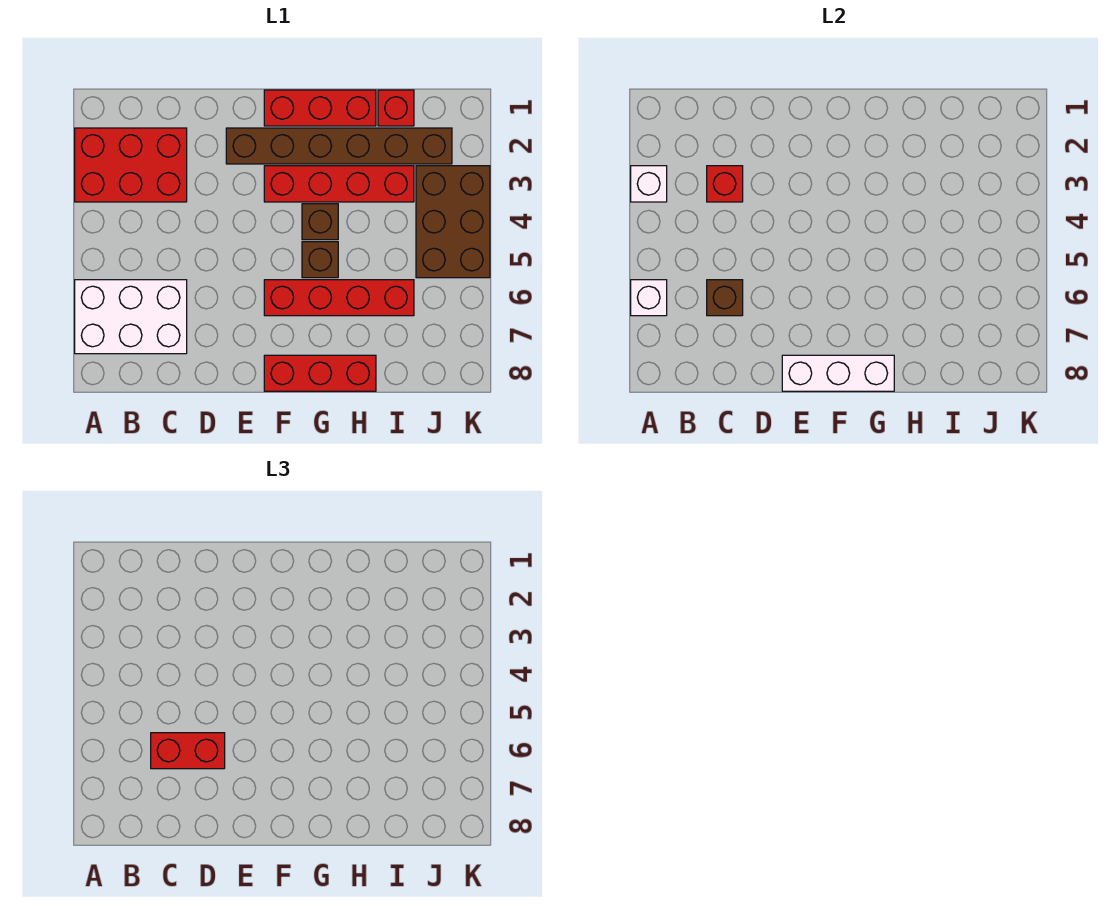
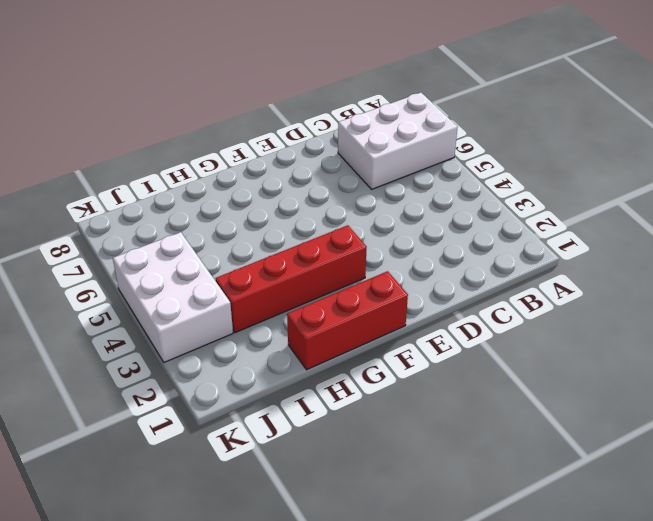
white brick J3:K5 level 1 -> brown brick J3:K5 level 1
none -> red brick A2:C3 level 1
none -> brown brick E2:J2 level 1
none -> red brick F6:I6 level 1

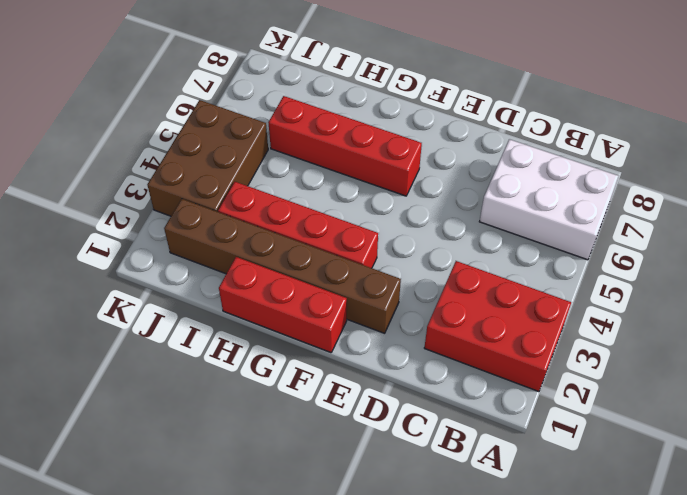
none -> red brick F8:H8 level 1
none -> brown brick G4 level 1
none -> brown brick G5 level 1

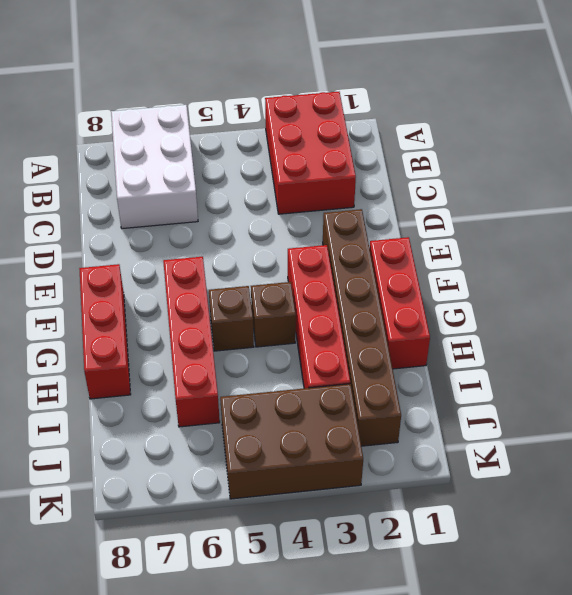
none -> red brick I1 level 1
none -> white brick A3 level 2
none -> white brick A6 level 2

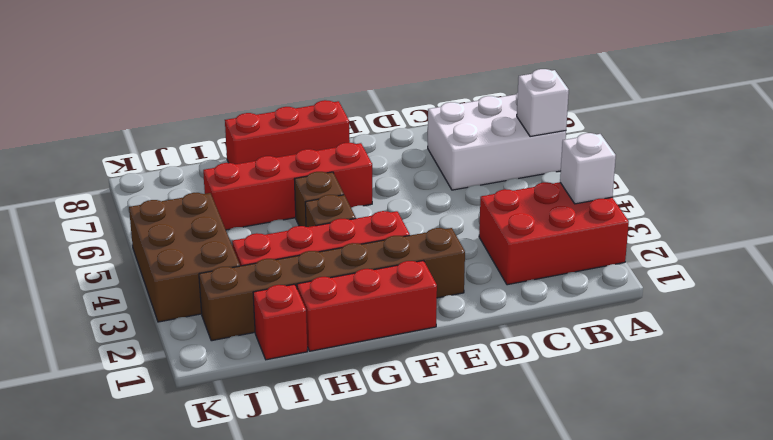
none -> red brick C3 level 2
none -> brown brick C6 level 2
none -> white brick E8:G8 level 2

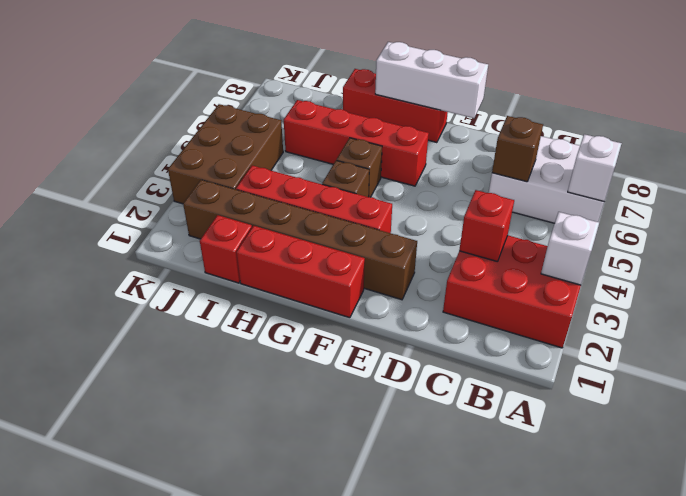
none -> red brick C6:D6 level 3

